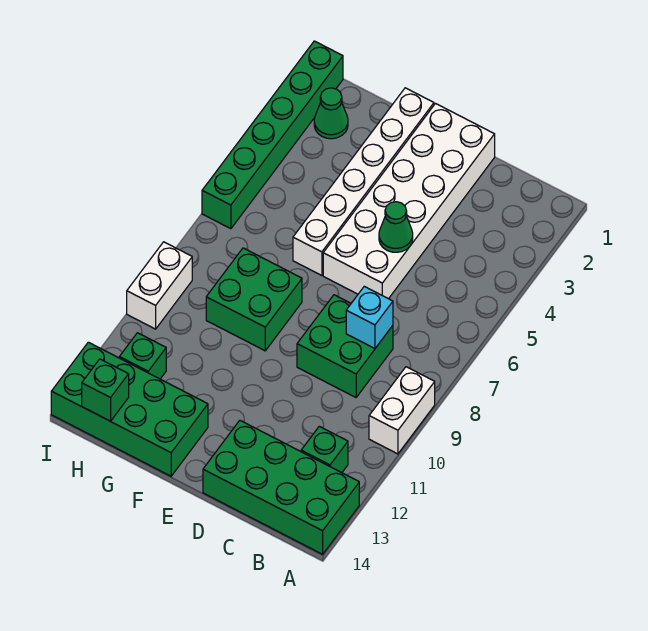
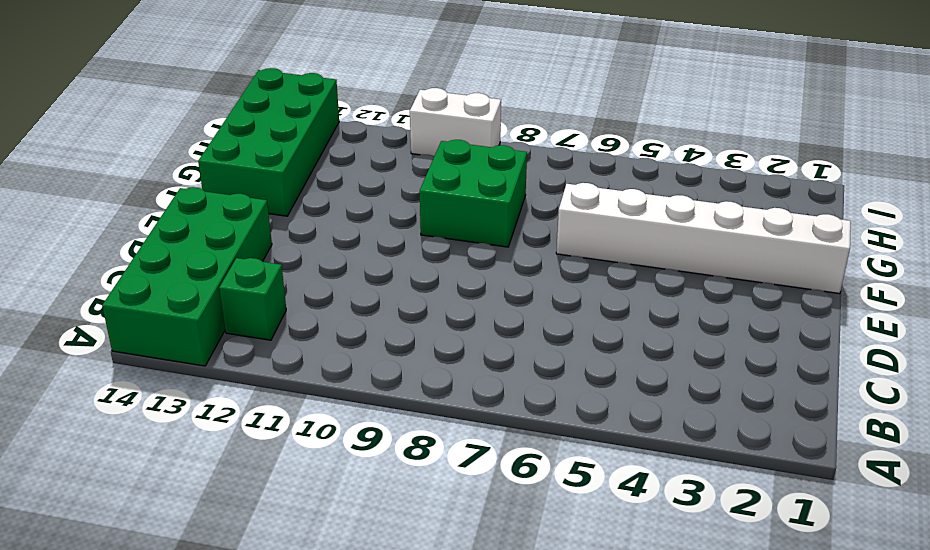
none -> white brick A9:A10 level 1
none -> green brick C8:D9 level 1
none -> white brick D1:E6 level 1

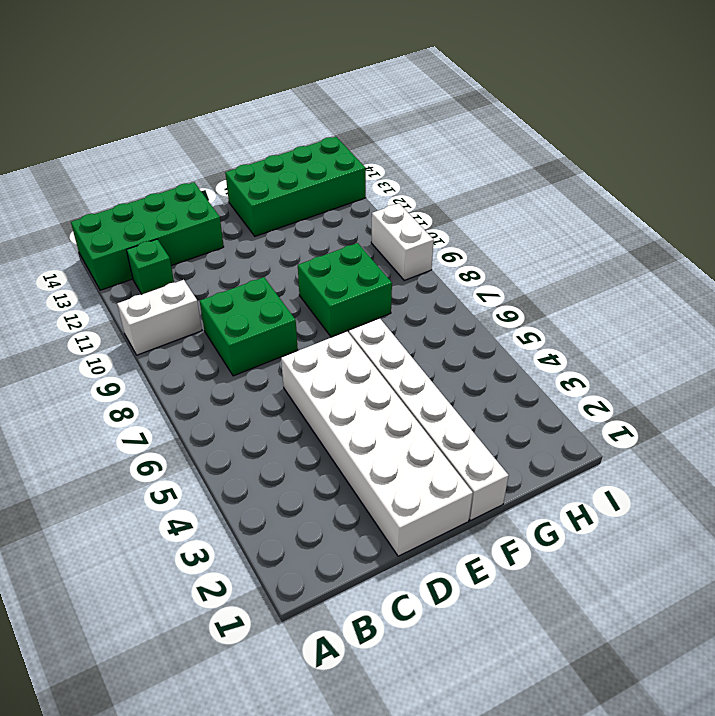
white brick A10:B10 level 1 -> white brick A9:A10 level 1
none -> green cone H2 level 1
none -> green brick H12 level 1
none -> green brick I1:I6 level 1

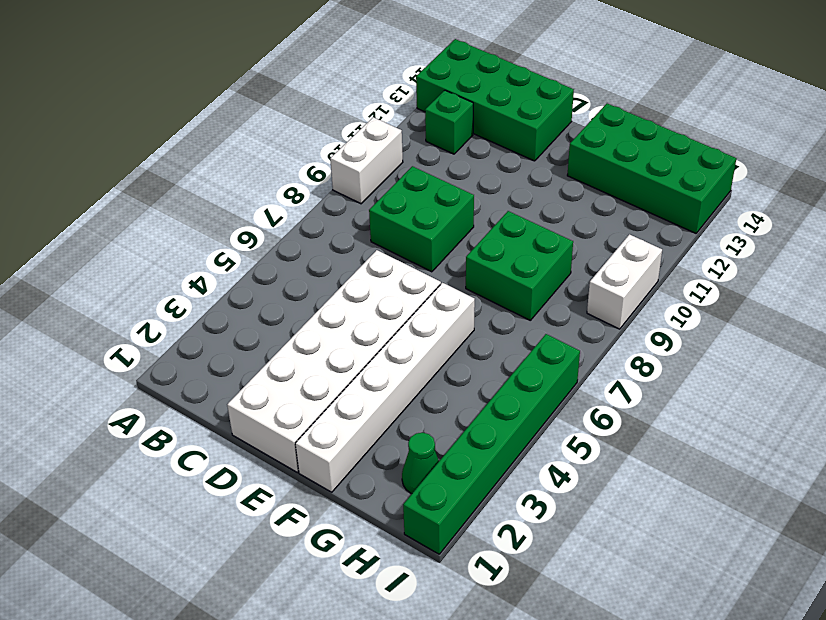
none -> green brick H12 level 1
none -> cyan brick C8 level 2
none -> green cone D5 level 2

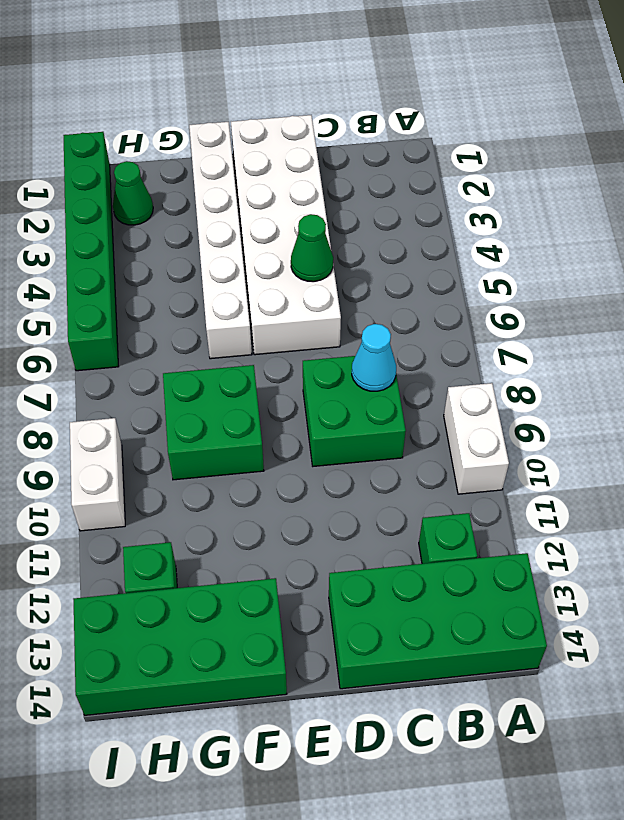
cyan cone C8 level 2 -> cyan brick C8 level 2
none -> green brick H14 level 2

